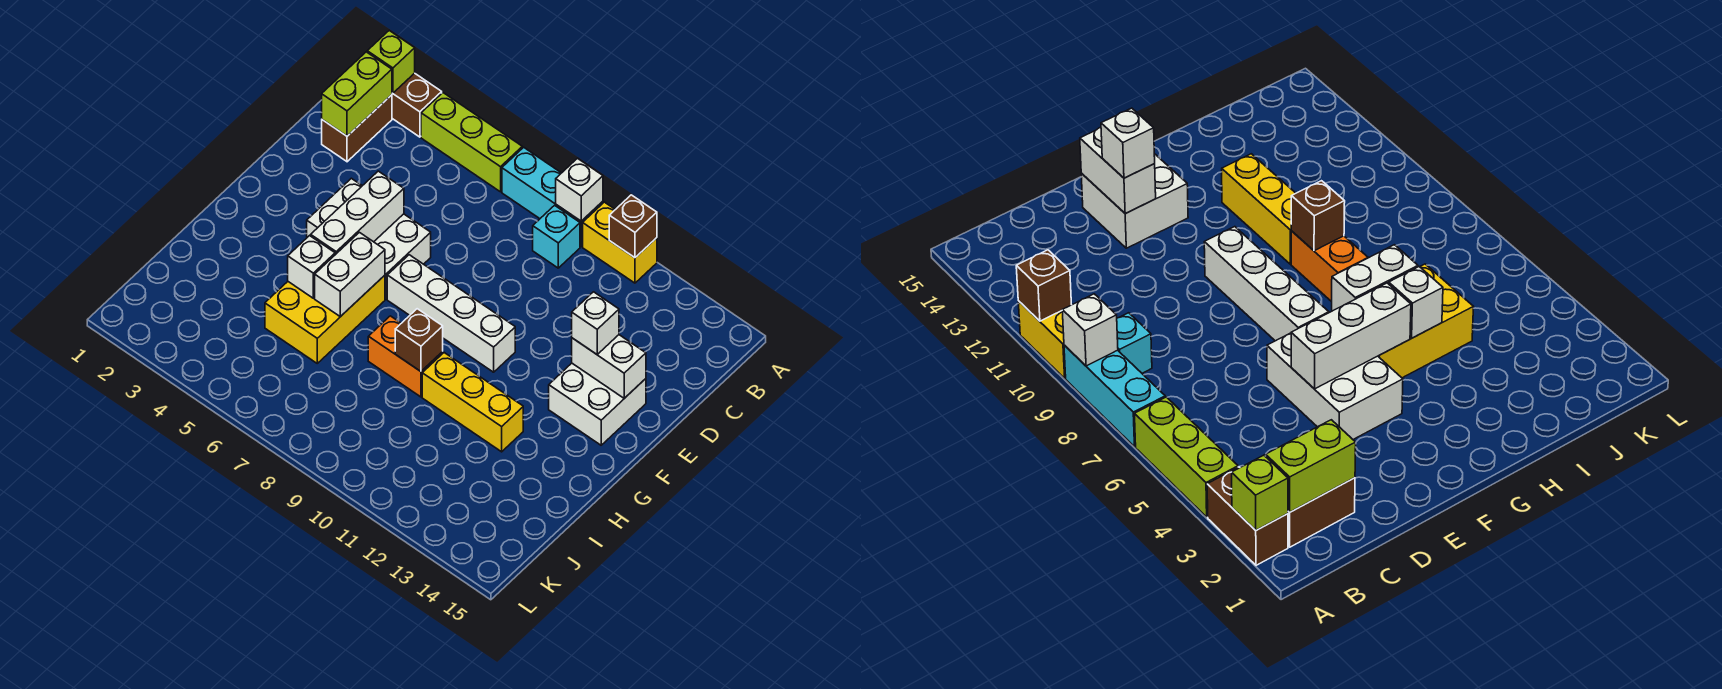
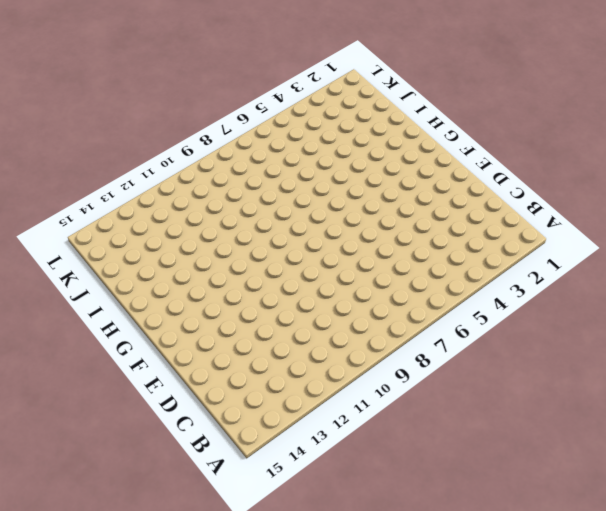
none -> brown brick A2:A3 level 1
none -> lime brick A4:A6 level 1
none -> cyan brick A7:A9 level 1

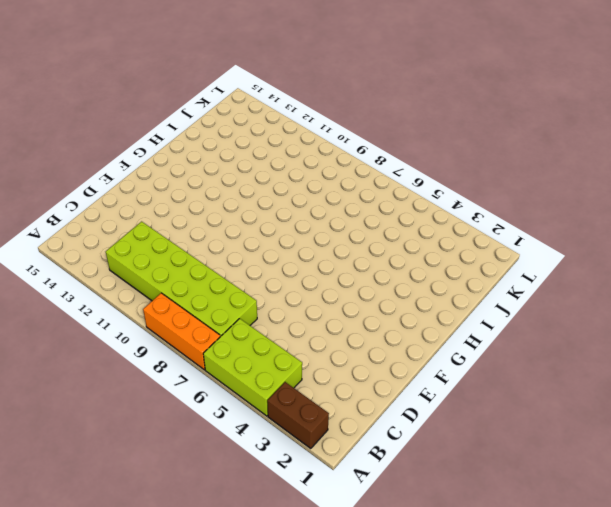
lime brick A4:B6 level 1 -> lime brick A4:A6 level 1
orange brick A7:A9 level 1 -> cyan brick A7:A9 level 1
lime brick B7:C12 level 1 -> cyan brick B9 level 1
none -> yellow brick A10:A11 level 1
none -> brown brick B2:C2 level 1
none -> white brick E4:F6 level 1

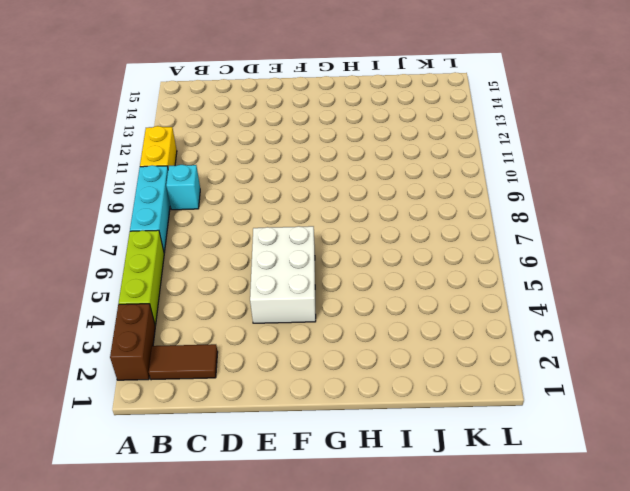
brown tile B2:C2 level 1 -> brown brick B2:C2 level 1
none -> white brick E13:F14 level 1
none -> white brick F7:F10 level 1
none -> yellow brick G5:I6 level 1

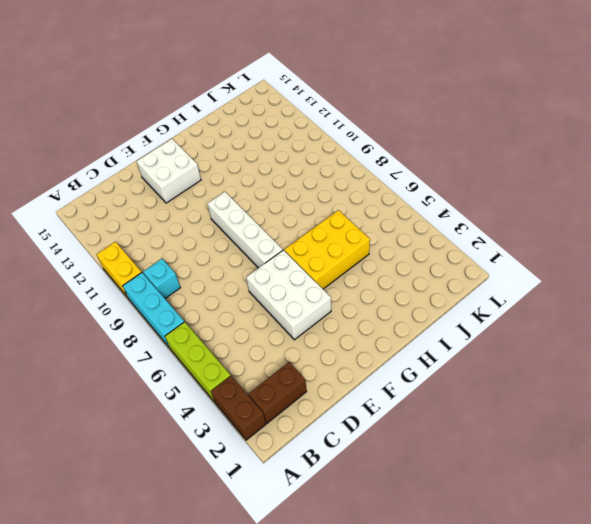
none -> orange brick H8:H9 level 1
none -> yellow brick H10:H12 level 1
none -> lime brick A2 level 2

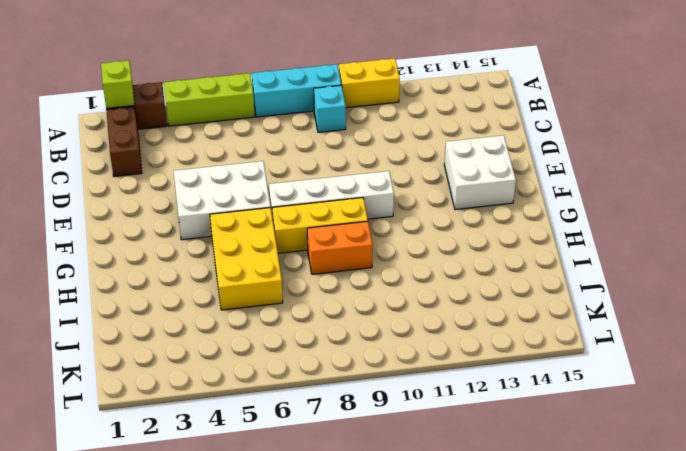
yellow brick G7:G9 level 1 -> yellow brick H10:H12 level 1
none -> white brick A9 level 2
none -> brown brick A11 level 2
none -> lime brick B2:C2 level 2

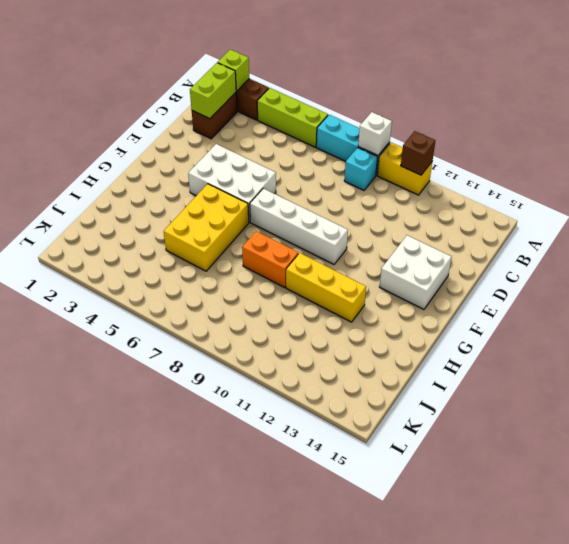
none -> white brick E5:G5 level 2
none -> white brick E13:E14 level 2
none -> white brick G6:H6 level 2

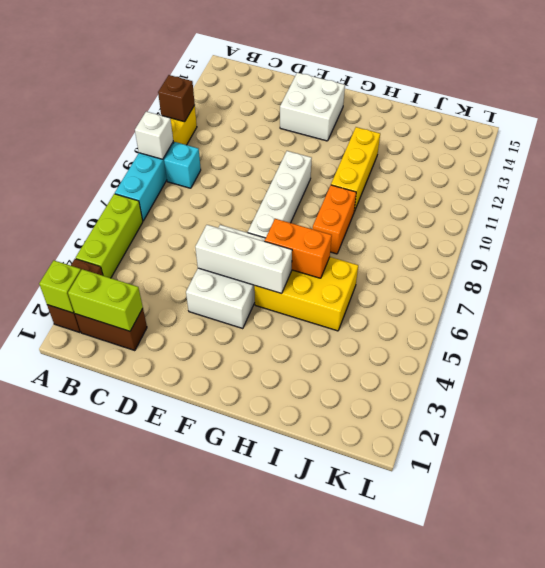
orange brick G6:H6 level 2 -> white brick G6:H6 level 2
none -> white brick E13:E14 level 2
none -> white brick H5 level 2
none -> brown brick H9 level 2

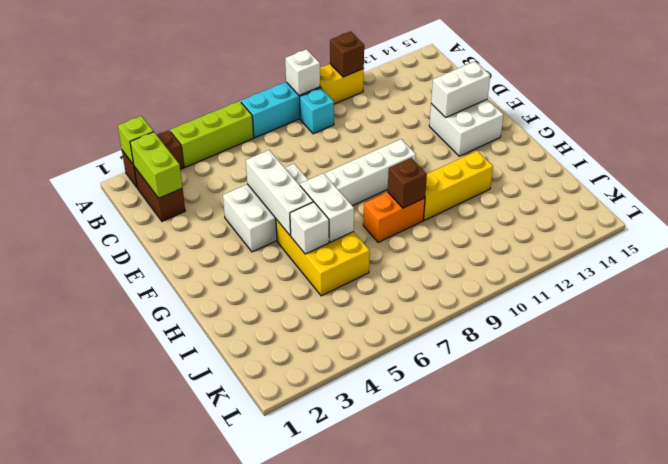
none -> white brick E13 level 3

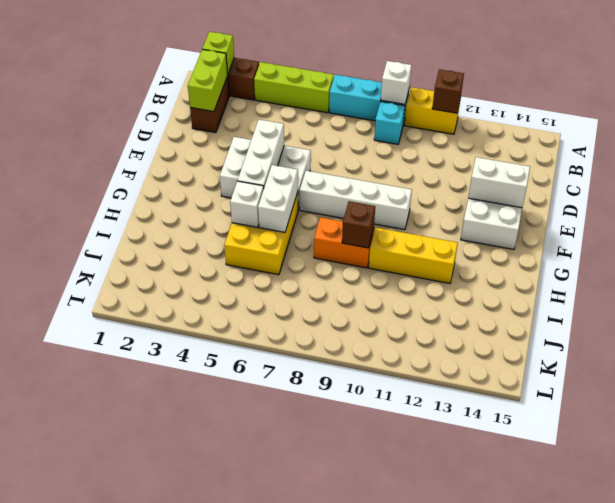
none -> white brick E13 level 3

